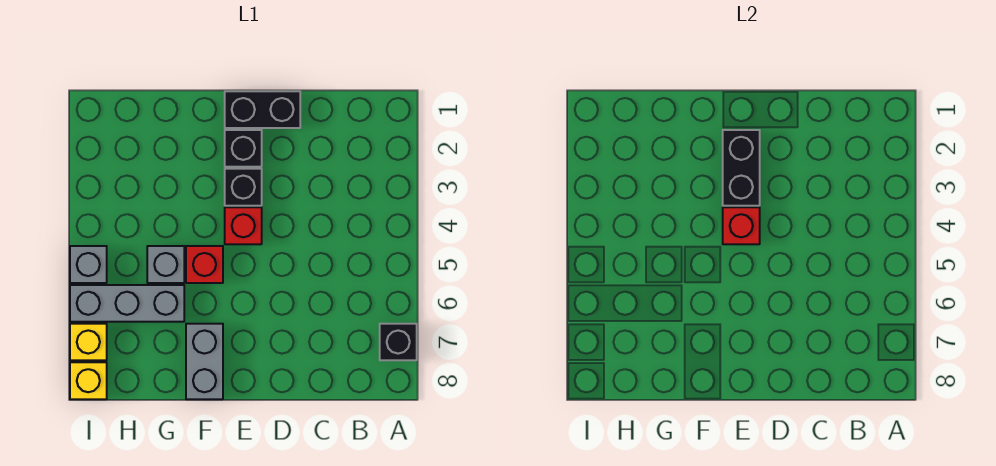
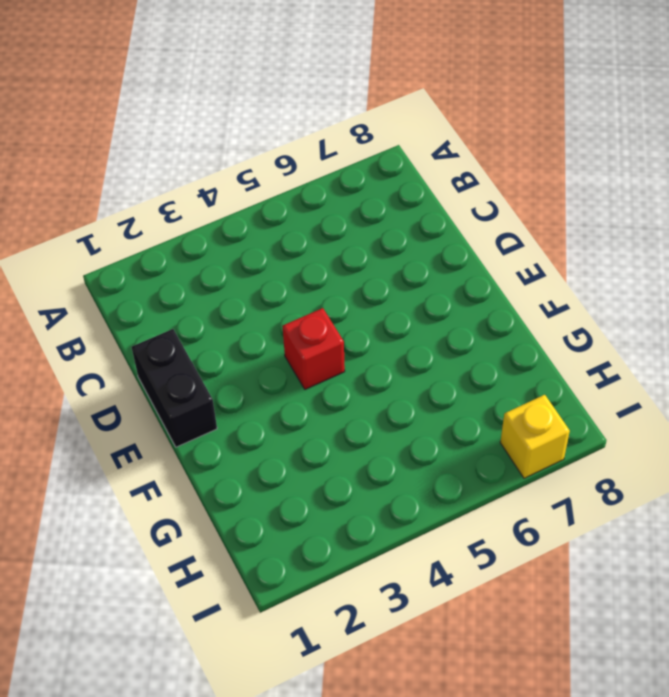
none -> black brick A7 level 1
none -> black brick E2 level 1
none -> black brick E3 level 1

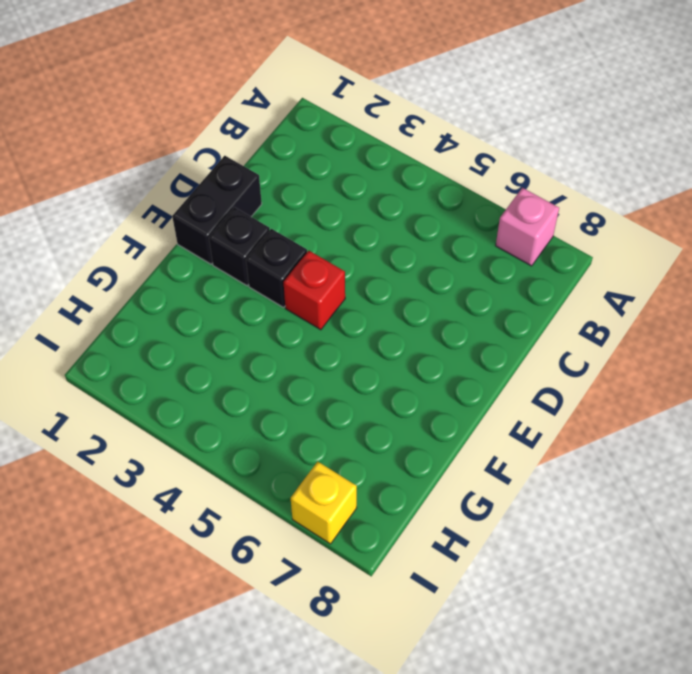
pink brick A7 level 1 -> black brick A7 level 1
none -> red brick F5 level 1
none -> grey brick F7:F8 level 1
none -> grey brick G5 level 1

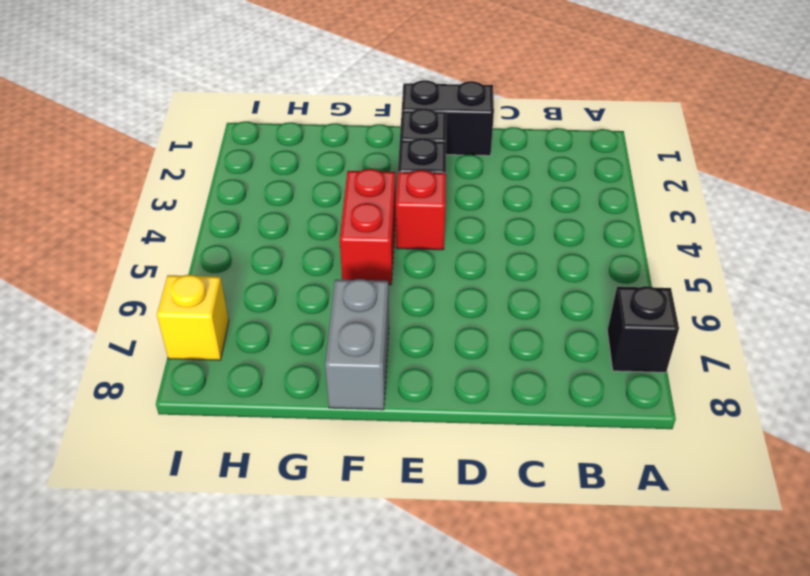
red brick F4:F5 level 1 -> red brick F5 level 1
none -> grey brick G5 level 1
none -> grey brick G6:I6 level 1
none -> grey brick I5 level 1

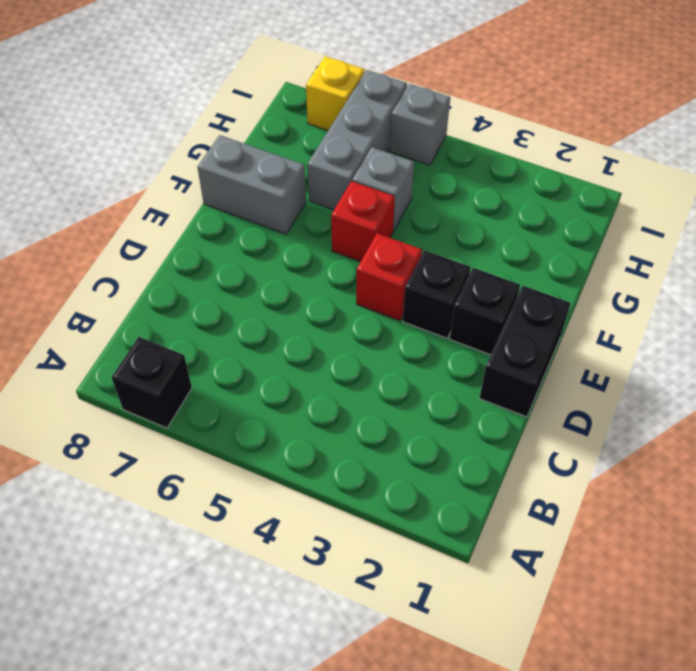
none -> yellow brick I8 level 1
none -> black brick E2:E3 level 2
none -> red brick E4 level 2

